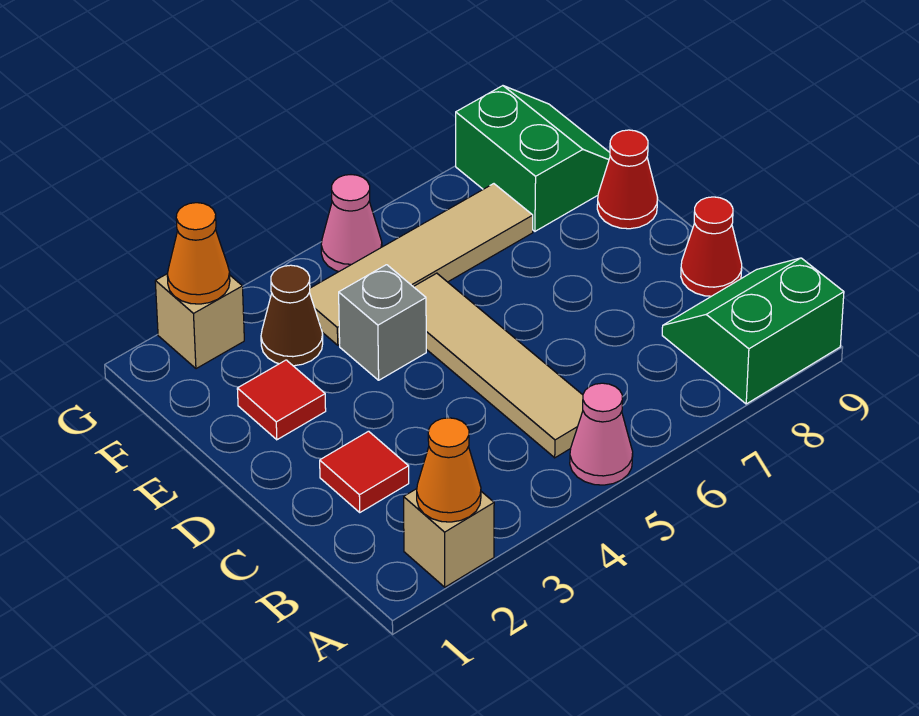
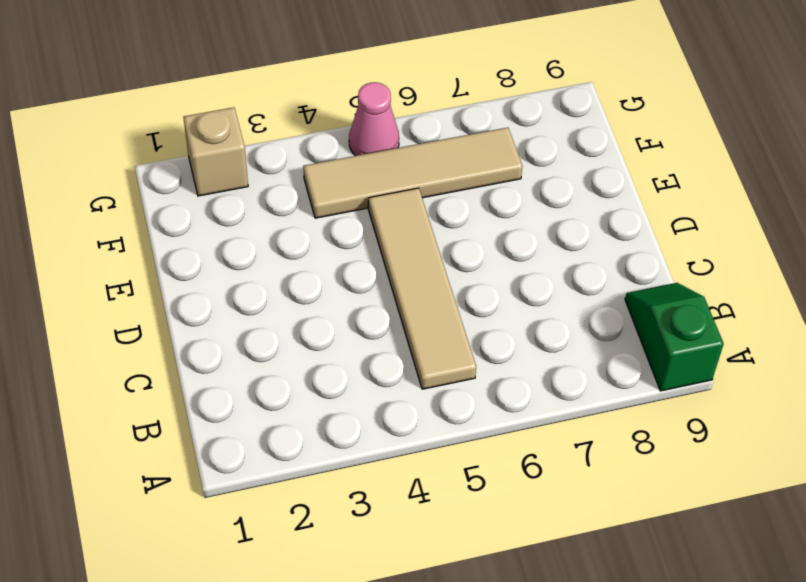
green slope A9:B9 level 1 top A -> green slope A8:B9 level 1 top A
none -> tan brick A2 level 1
none -> pink cone A5 level 1
none -> red tile C2 level 1

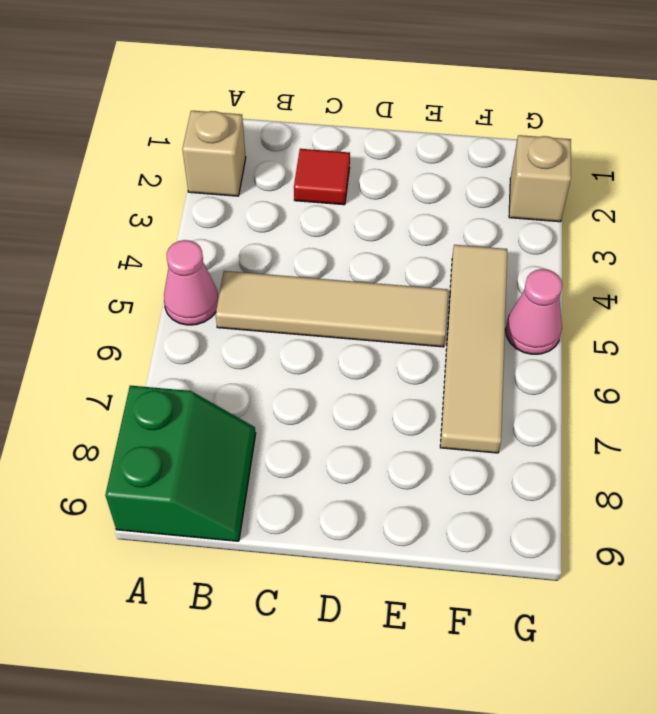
none -> red cone C9 level 1
none -> red tile E2 level 1
none -> grey brick E4 level 1

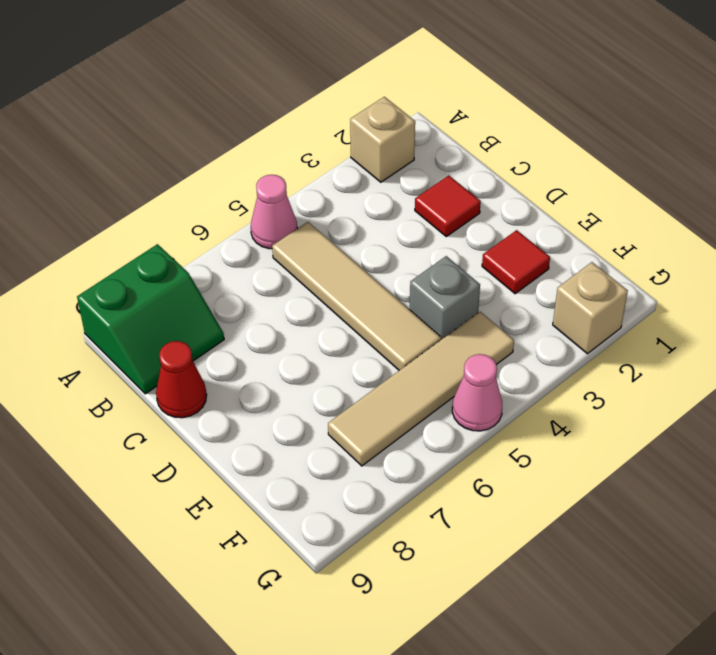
none -> red cone E9 level 1
none -> brown cone F3 level 1
none -> green slope F8:G9 level 1 top 8

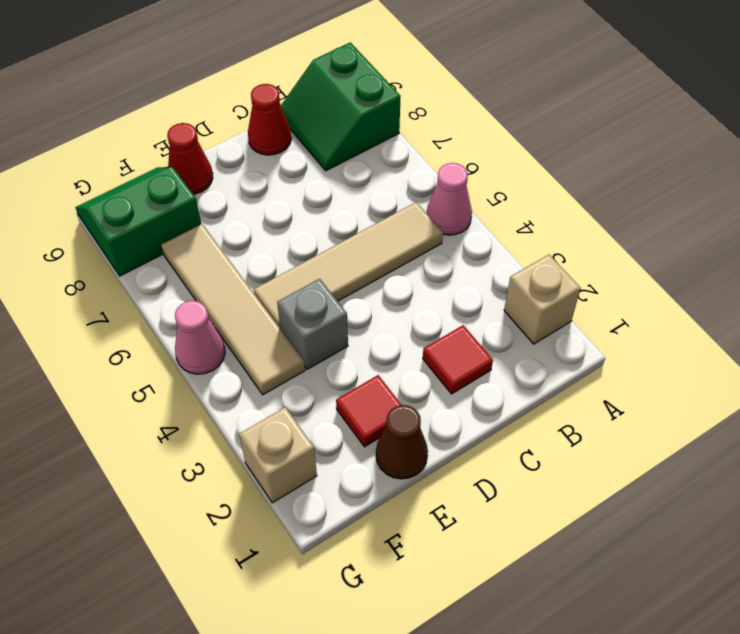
brown cone E1 level 1 -> brown cone F3 level 1
none -> orange cone A2 level 2
none -> orange cone G2 level 2

